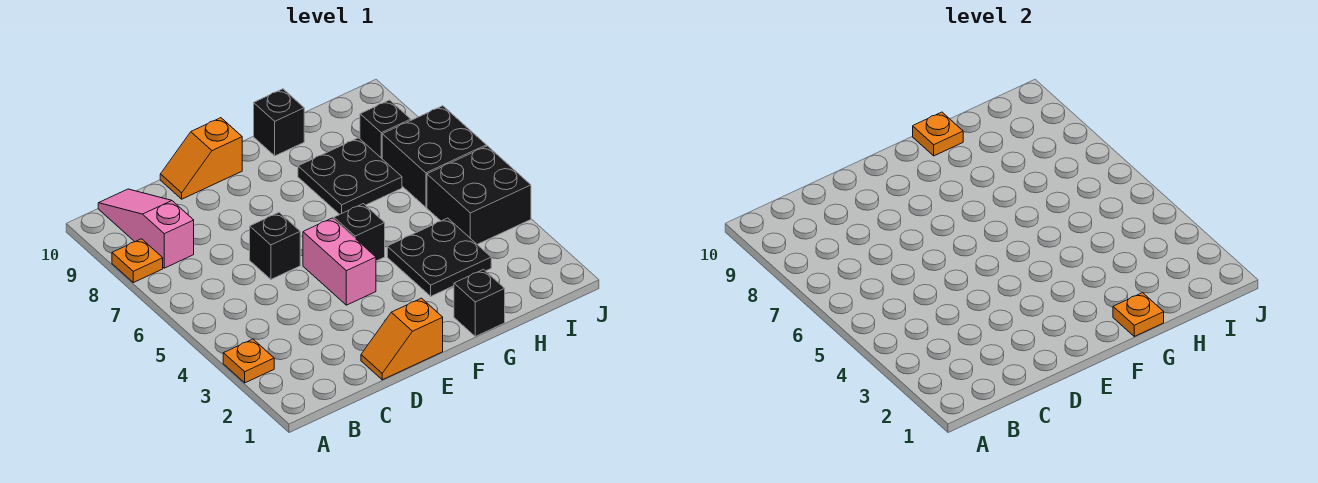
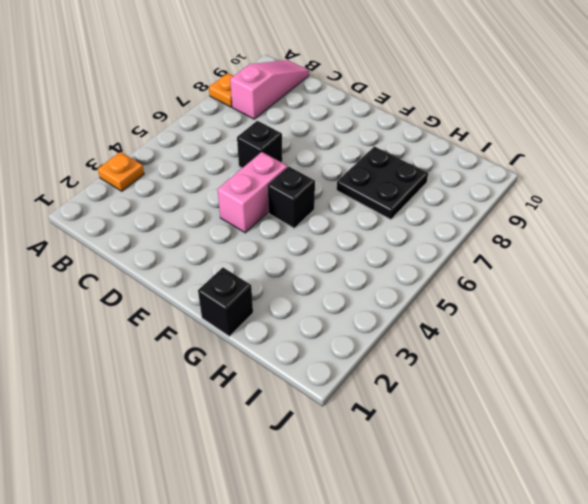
none -> orange slope D1:E1 level 1 top E
none -> orange slope D10:E10 level 1 top E
none -> black plate G3:H4 level 1

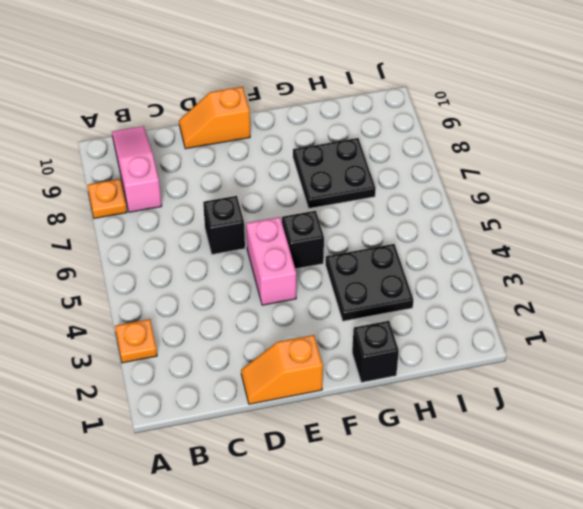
none -> black brick G10 level 1
none -> black brick I4:J5 level 1
none -> black brick I6:J7 level 1

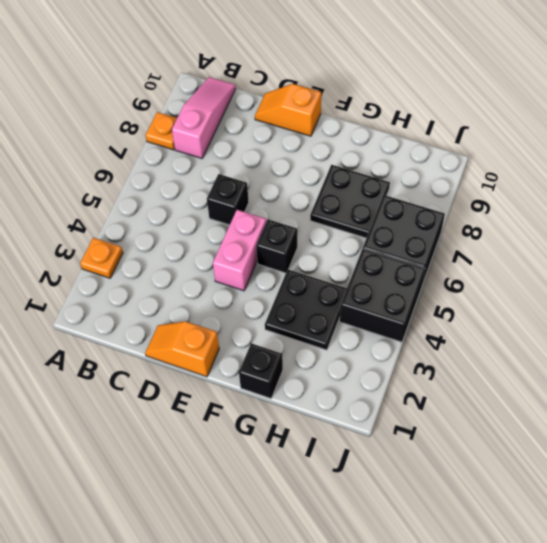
none -> black brick G10 level 1
none -> black brick I8 level 1
none -> orange plate G1 level 2

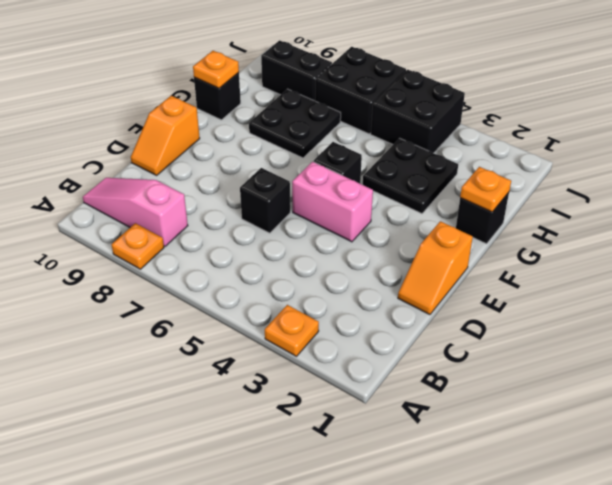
black brick I8:I9 level 1 -> black brick I8 level 1

